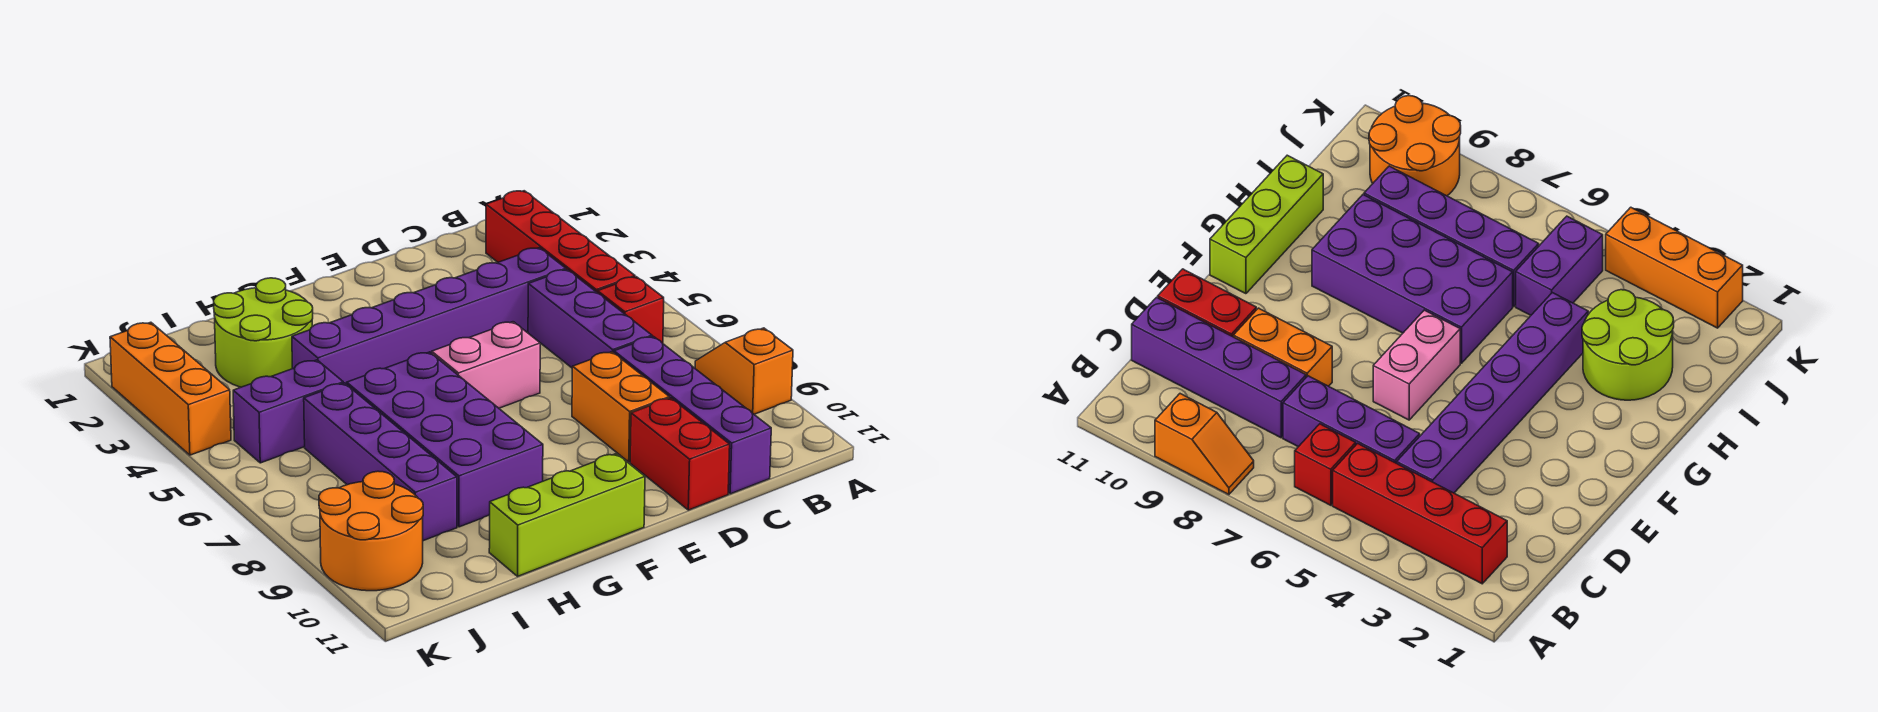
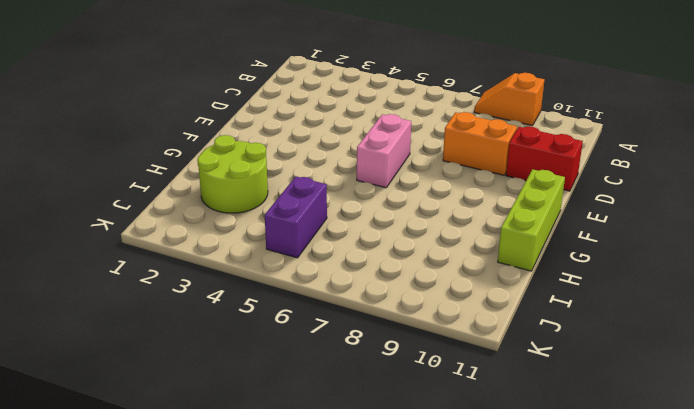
none -> red brick B2:B5 level 1
none -> red brick B6 level 1
none -> purple brick C4:H4 level 1

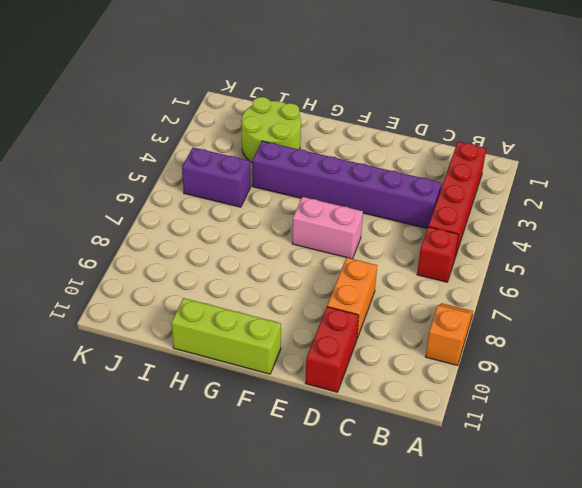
none -> purple brick C5:C7 level 1
none -> purple brick C8:C11 level 1
none -> purple brick G6:H9 level 1

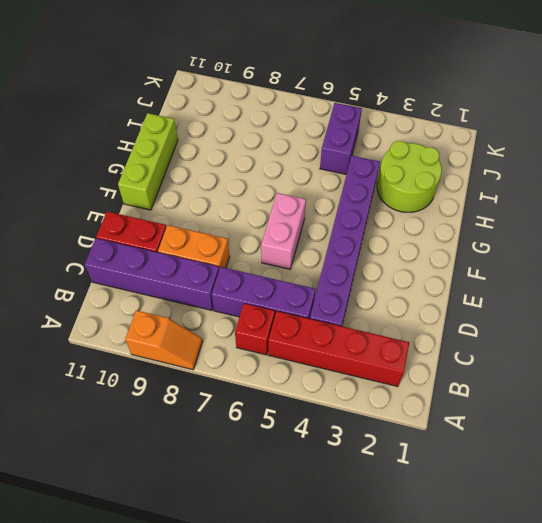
none -> purple brick G6:H9 level 1
none -> purple brick I6:I9 level 1
none -> orange round brick J9:K10 level 1

